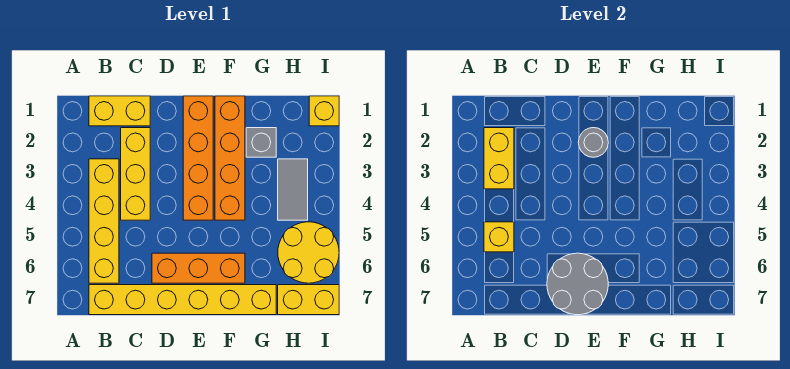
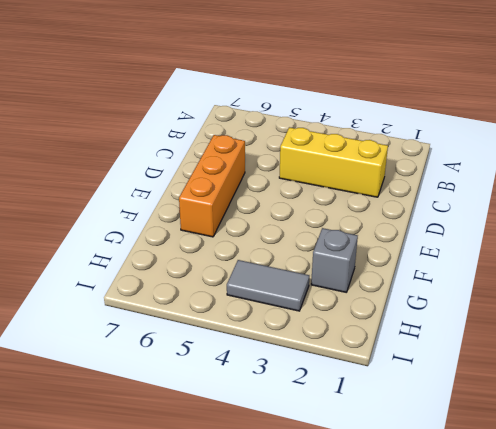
none -> yellow brick B1:C1 level 1
none -> yellow brick B3:B6 level 1
none -> yellow brick B7:G7 level 1

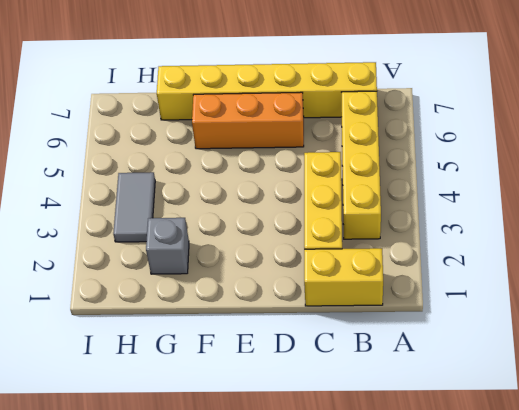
none -> orange brick E1:E4 level 1
none -> orange brick F1:F4 level 1
none -> yellow round brick H5:I6 level 1

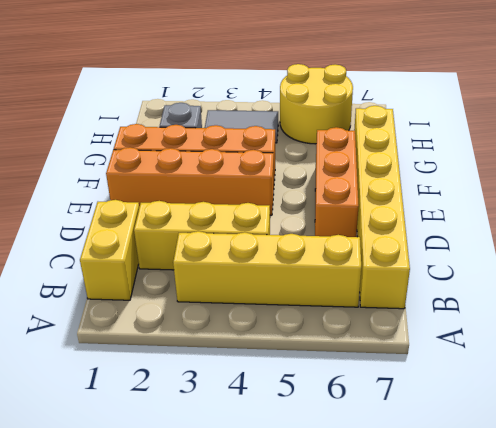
none -> yellow brick H7:I7 level 1
none -> yellow brick I1 level 1
none -> yellow brick B2:B3 level 2

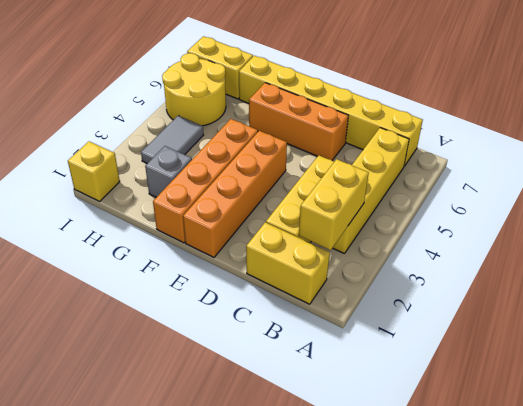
none -> yellow brick B5 level 2
none -> grey round brick D6:E7 level 2
none -> grey round brick E2 level 2

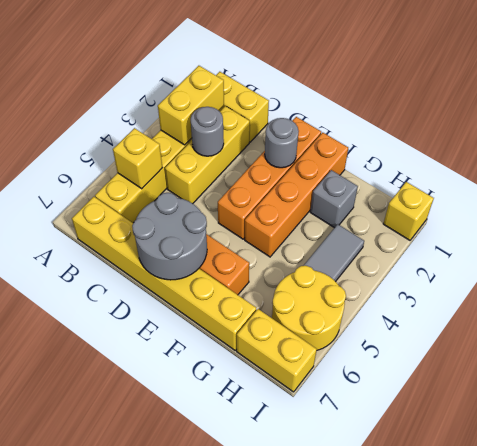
grey round brick C3 level 2 -> none

